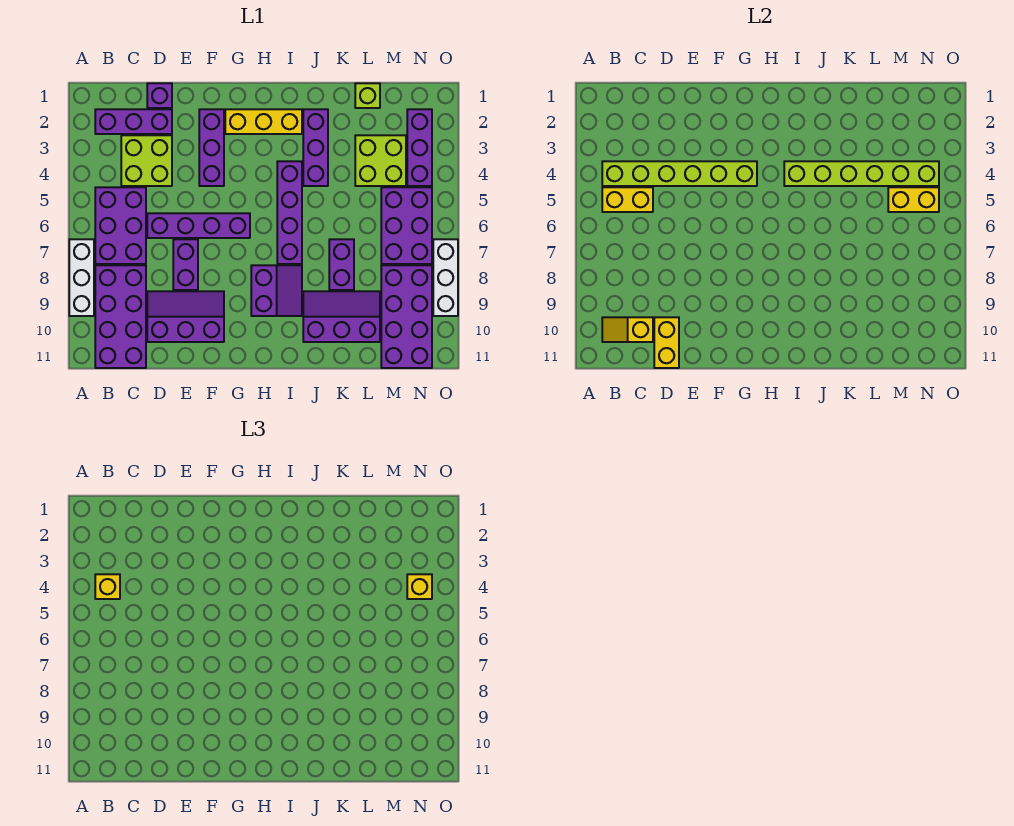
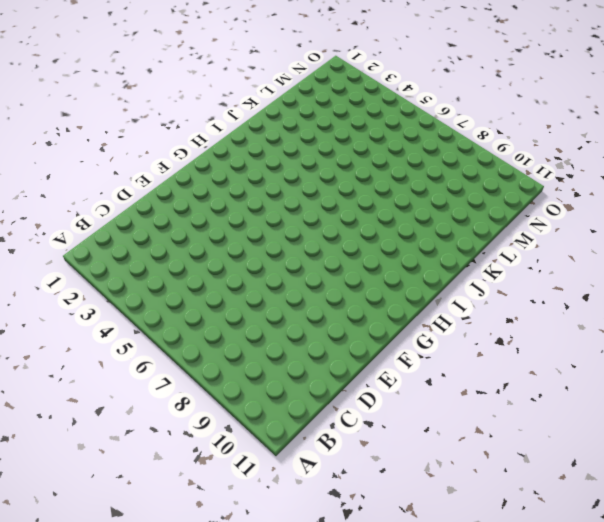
none -> white brick A7:A9 level 1
none -> purple brick B2:D2 level 1
none -> purple brick B5:C7 level 1
none -> purple brick B8:C11 level 1

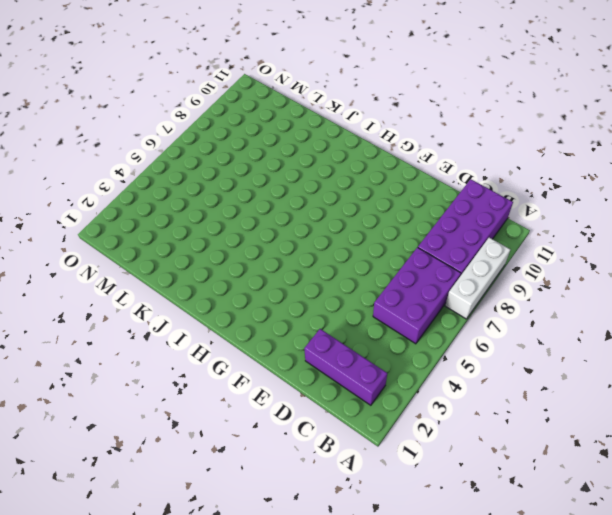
none -> lime brick C3:D4 level 1
none -> purple brick D1 level 1
none -> purple brick D6:G6 level 1
none -> purple slope D9:F10 level 1 top 10

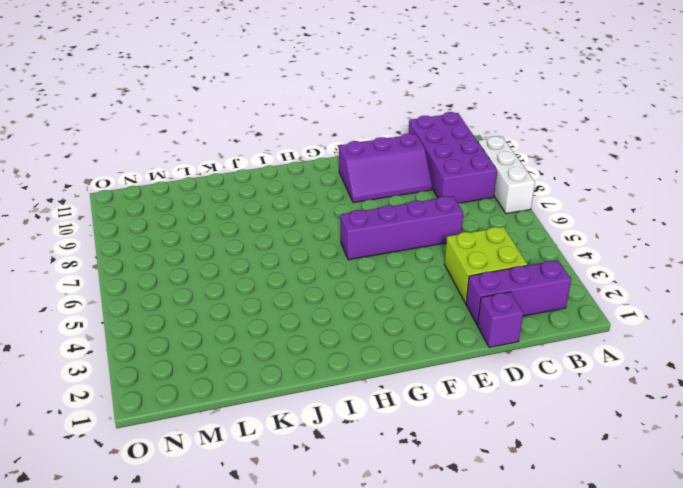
none -> purple brick B5:C7 level 1
none -> purple brick E7:E8 level 1
none -> purple brick F2:F4 level 1
none -> yellow brick G2:I2 level 1

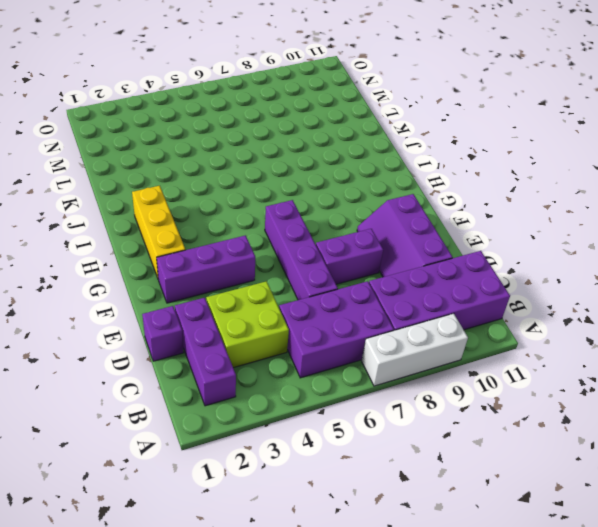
none -> purple slope H8:I9 level 1 top H
none -> purple brick I4:I7 level 1
none -> purple brick J2:J4 level 1
none -> purple slope J9:L10 level 1 top 10

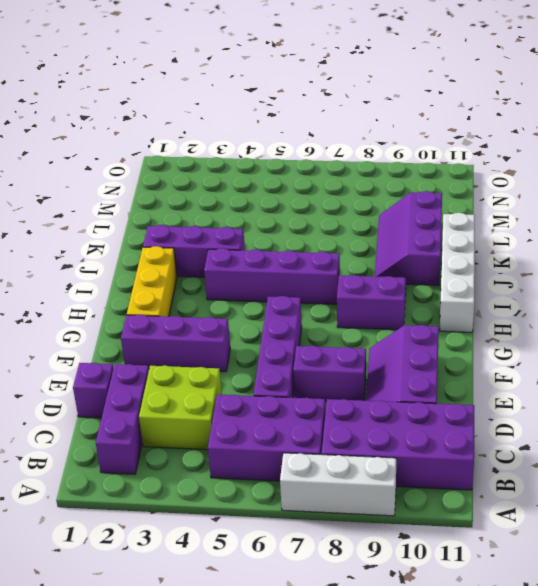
white brick H11:K11 level 1 -> none
none -> purple brick K7:K8 level 1
none -> lime brick L1 level 1
none -> lime brick L3:M4 level 1
none -> purple brick M5:N7 level 1

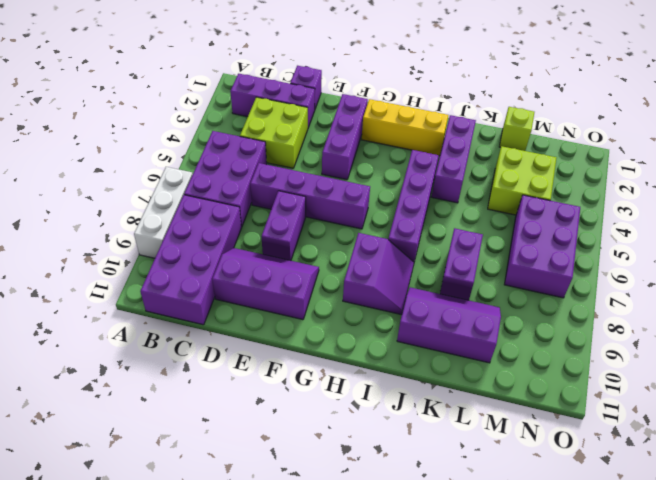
none -> purple brick M8:N11 level 1
none -> purple brick N2:N4 level 1
none -> white brick O7:O9 level 1
none -> lime brick B4:G4 level 2

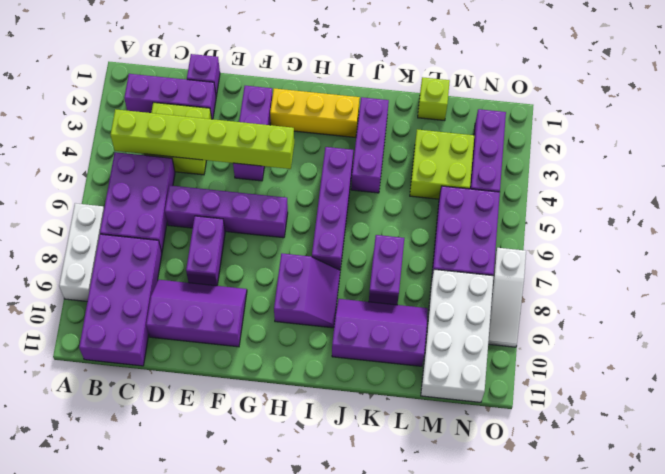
white brick M8:N11 level 1 -> purple brick M8:N11 level 1
white slope O7:O9 level 1 top 7 -> white brick O7:O9 level 1
none -> yellow brick B5:C5 level 2
none -> yellow slope B10:C10 level 2 top C
none -> yellow brick D10:D11 level 2
none -> lime brick I4:N4 level 2

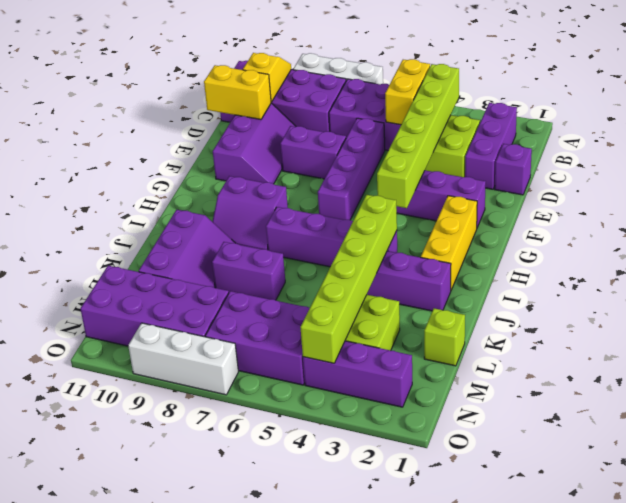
none -> yellow brick M5:N5 level 2
none -> yellow brick B4 level 3
none -> yellow brick N4 level 3

